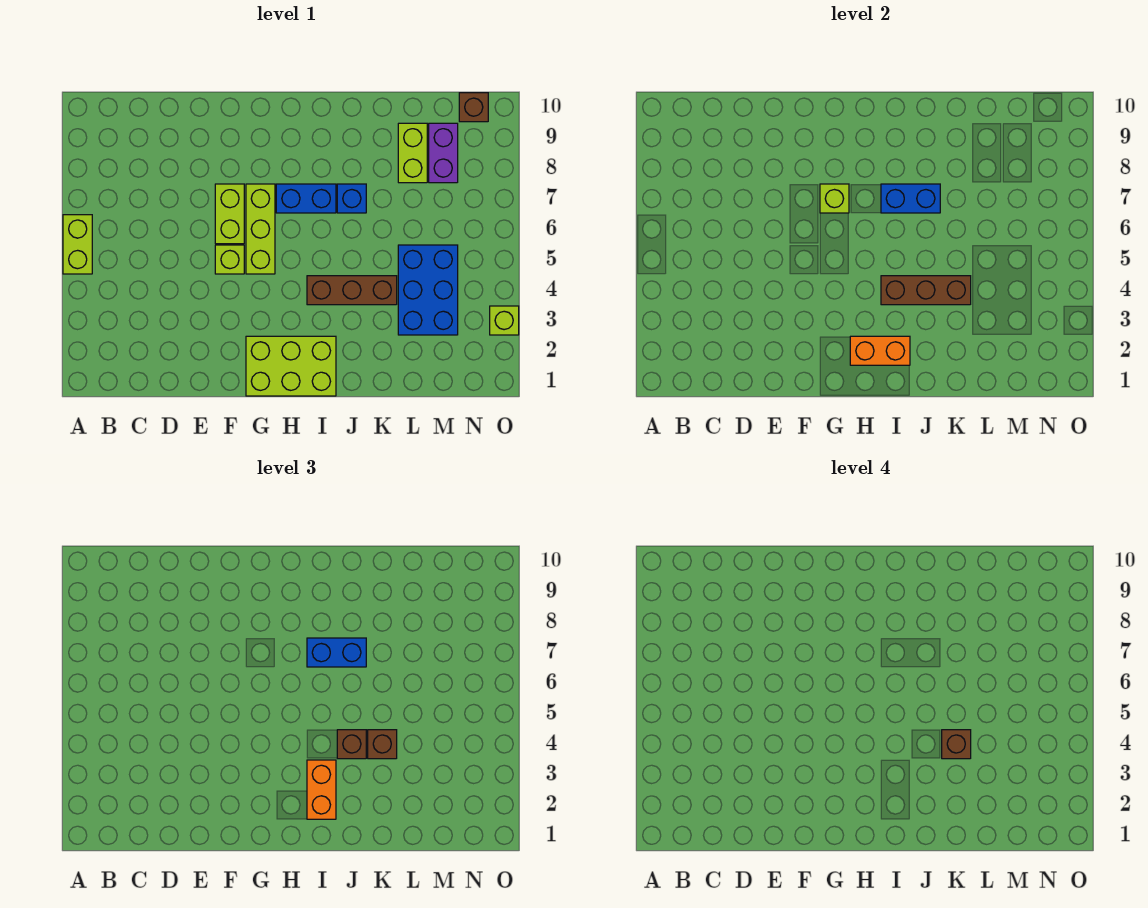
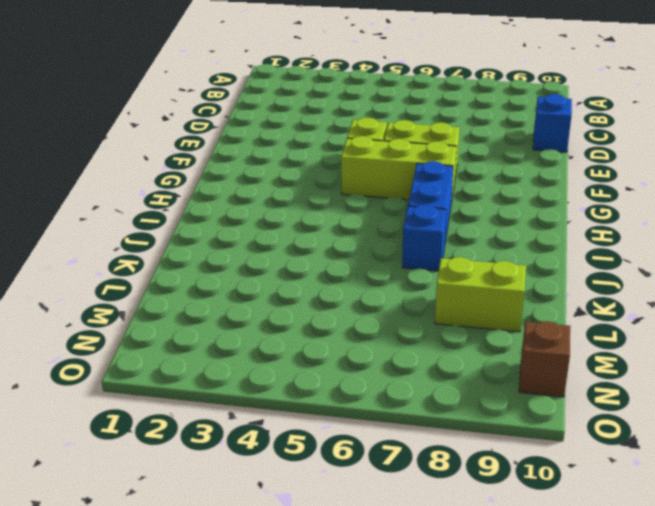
blue brick D10 level 1 -> none
none -> lime brick A5:A6 level 1
none -> lime brick G1:I2 level 1
none -> brown brick I4:K4 level 1

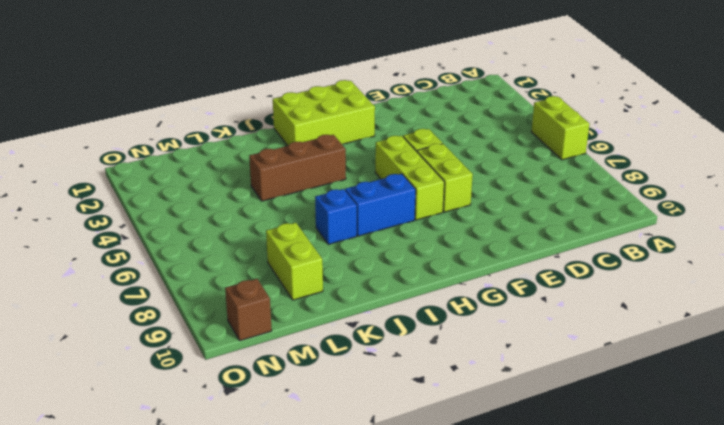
none -> blue brick L3:M5 level 1
none -> purple brick M8:M9 level 1
none -> lime brick O3 level 1

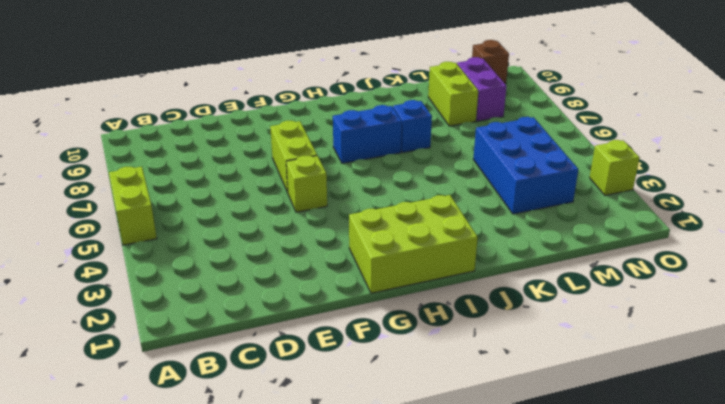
none -> lime brick G5:G7 level 1
none -> brown brick I4:K4 level 1
none -> lime brick G7 level 2

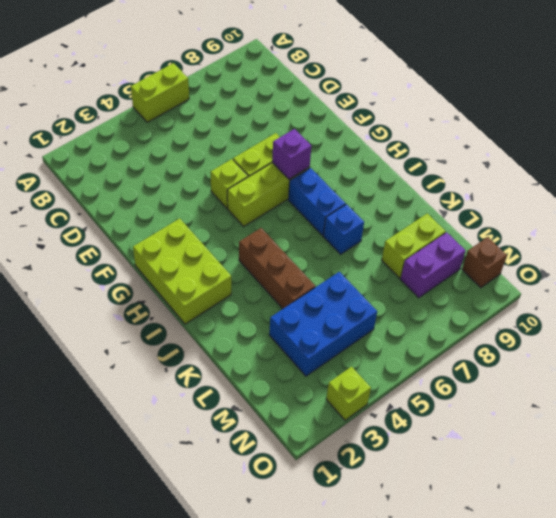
purple brick G7 level 2 -> lime brick G7 level 2
none -> orange brick H2:I2 level 2
none -> brown brick I4:K4 level 2
none -> blue brick I7:J7 level 2

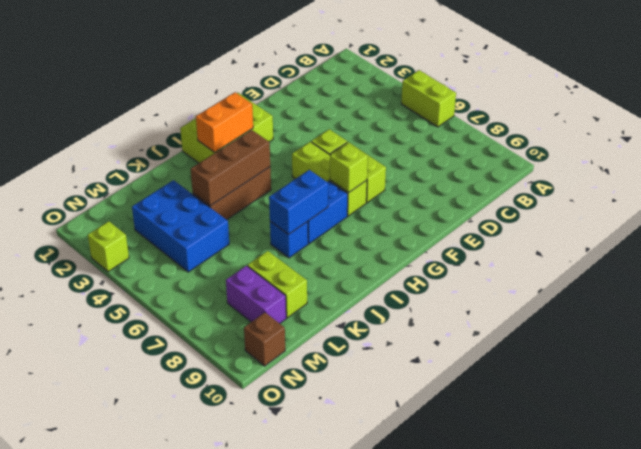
none -> orange brick I2:I3 level 3
none -> blue brick I7:J7 level 3
none -> brown brick J4 level 3

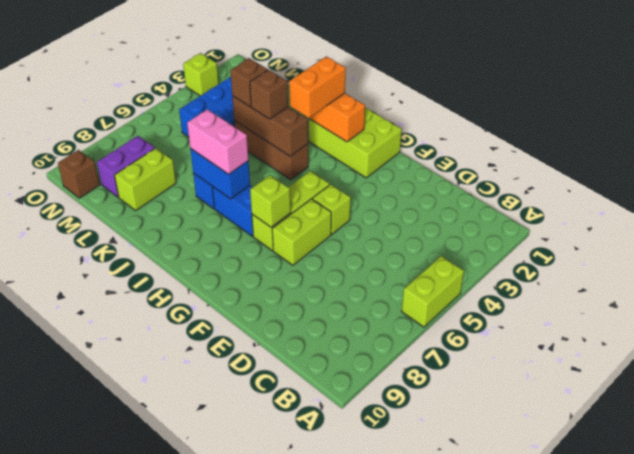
pink brick I7:J7 level 3 -> blue brick I7:J7 level 3
none -> brown brick K4 level 4

